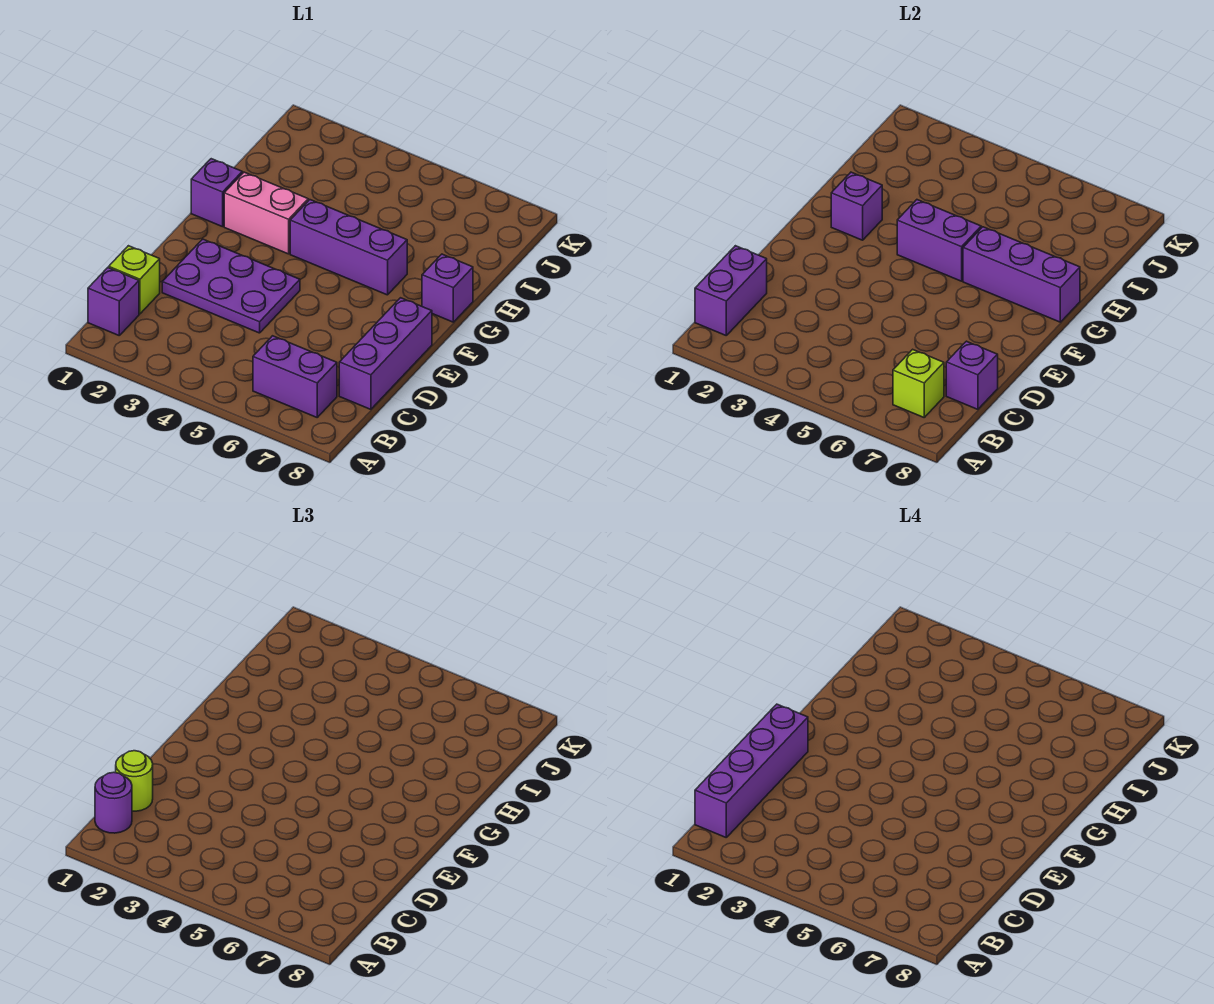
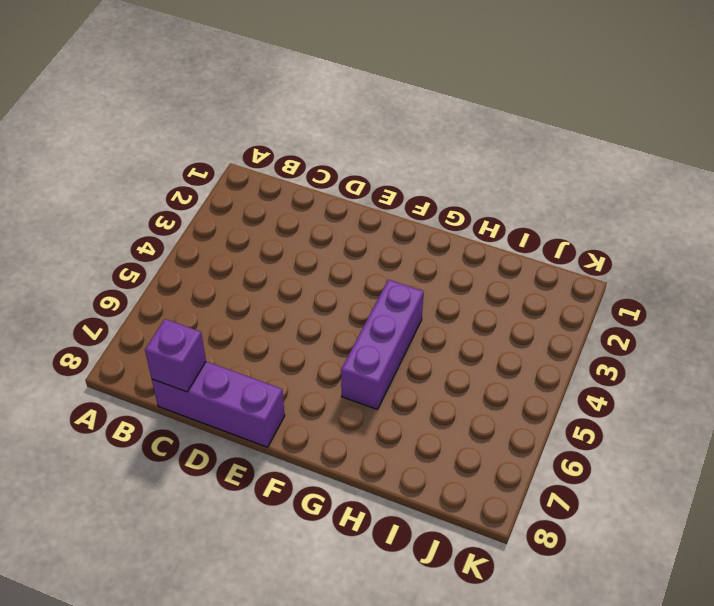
none -> purple brick B1 level 1
none -> purple brick B6:B7 level 1
none -> lime brick C1 level 1

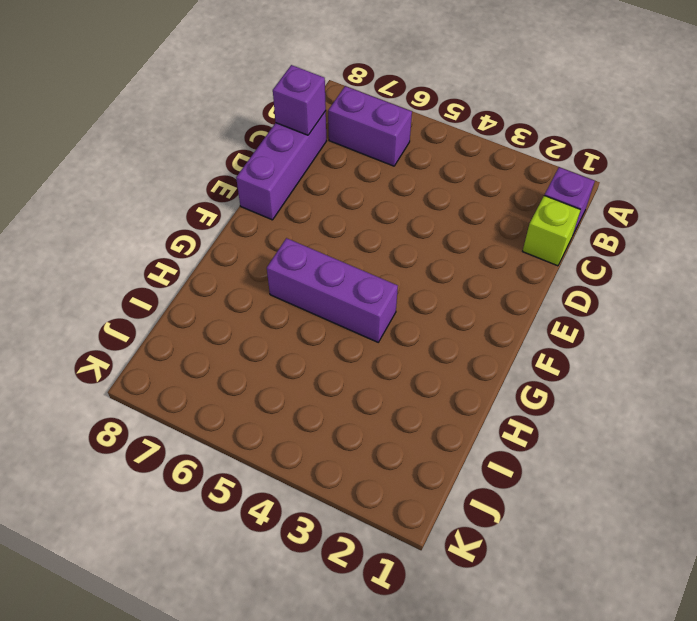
none -> purple plate D2:E4 level 1
none -> purple brick G1 level 1
none -> pink brick G2:G3 level 1

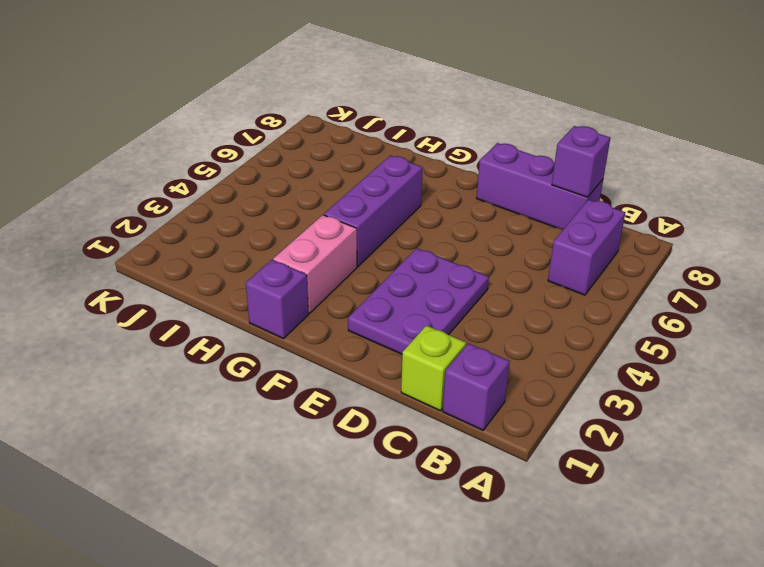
none -> purple brick G8 level 1
none -> purple brick B1:C1 level 2
none -> lime brick B7 level 2

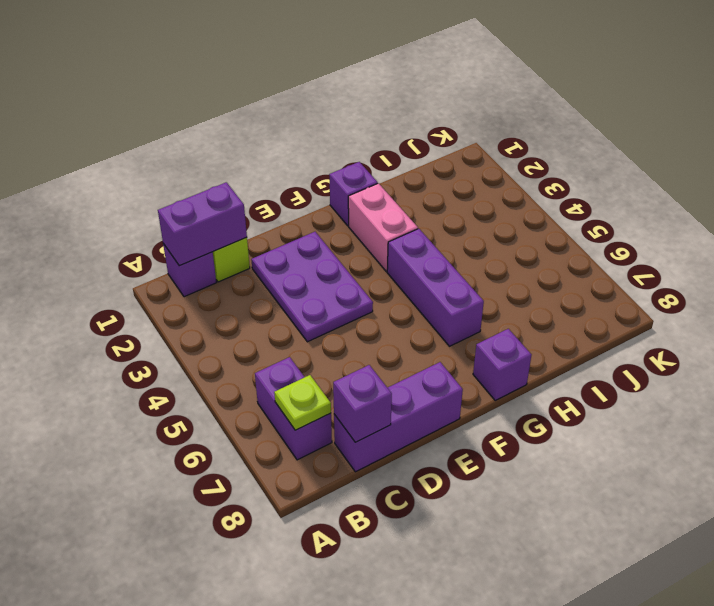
lime plate B7 level 2 -> lime brick B7 level 2
none -> purple brick G2 level 2
none -> purple brick G4:G5 level 2
none -> purple brick G6:G8 level 2

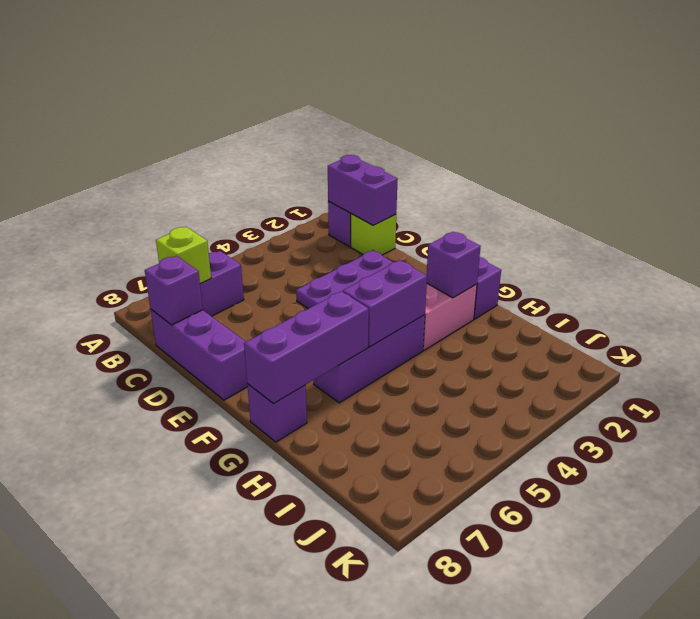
none -> purple round brick B1 level 3
none -> lime round brick C1 level 3
none -> purple brick B1:E1 level 4

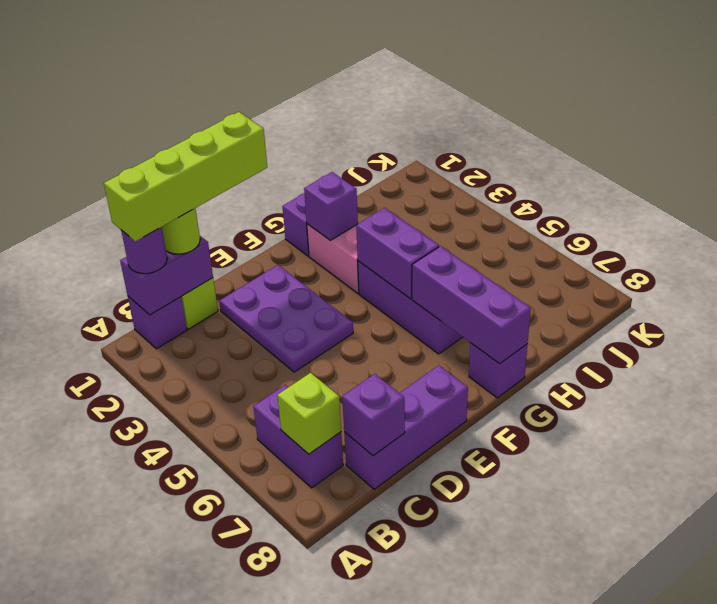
lime brick B1:E1 level 4 -> purple brick B1:E1 level 4

